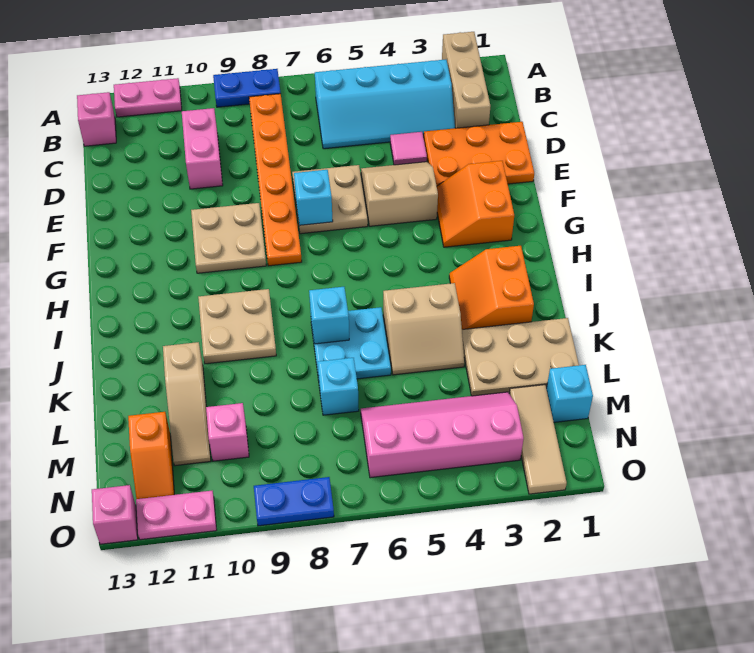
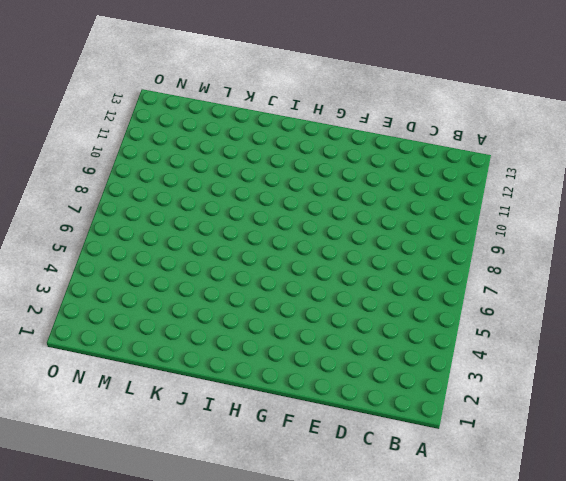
none -> tan brick A2:C2 level 1
none -> blue plate A8:A9 level 1
none -> pink plate A11:A12 level 1
none -> cyan slope B3:C6 level 1 top B

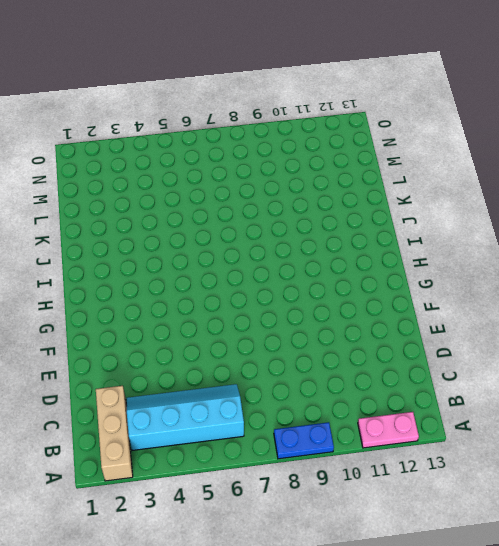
none -> orange plate B8:G8 level 1
none -> pink brick B13 level 1
none -> pink brick C10:D10 level 1
none -> orange plate D1:E3 level 1

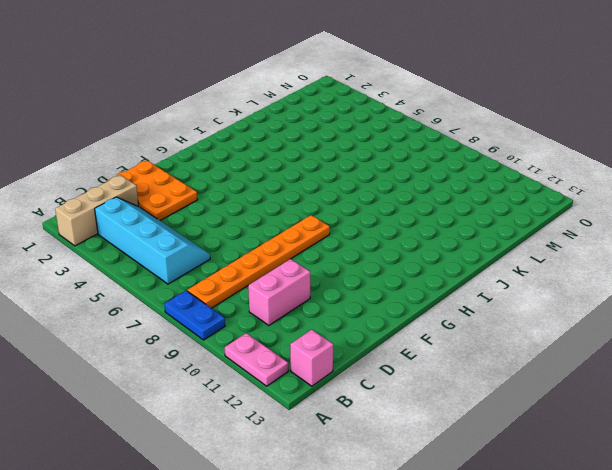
none -> pink tile D4 level 1
none -> tan slope E4:F5 level 1 top F
none -> tan plate E6:F7 level 1
none -> orange slope F2:G3 level 1 top 2

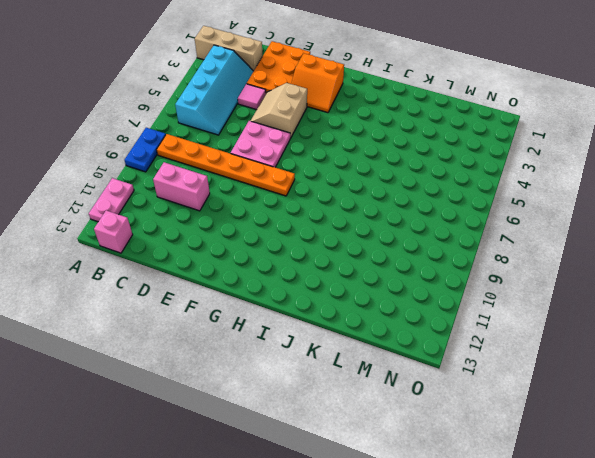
pink plate E6:F7 level 1 -> tan plate E6:F7 level 1
none -> tan plate F9:G10 level 1
none -> orange slope I2:J3 level 1 top 2
none -> tan plate I9:J10 level 1
none -> tan slope J4:K5 level 1 top J

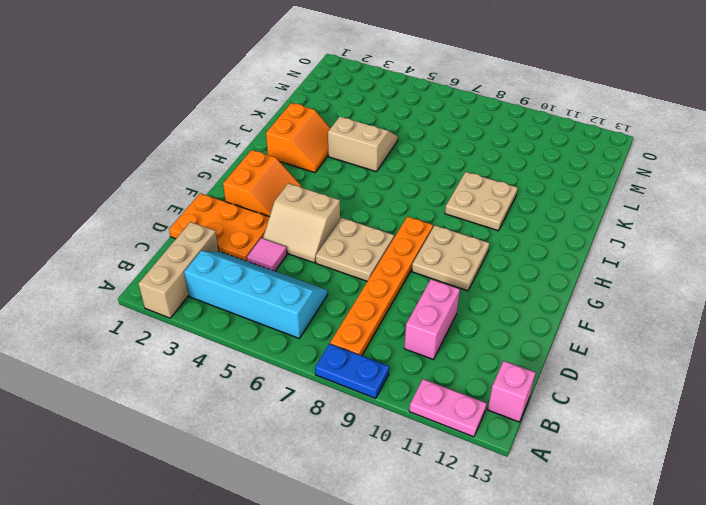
none -> cyan plate J6:K7 level 1
none -> tan plate K1:L3 level 1
none -> tan slope K11:M11 level 1 top K
none -> cyan brick L7 level 1

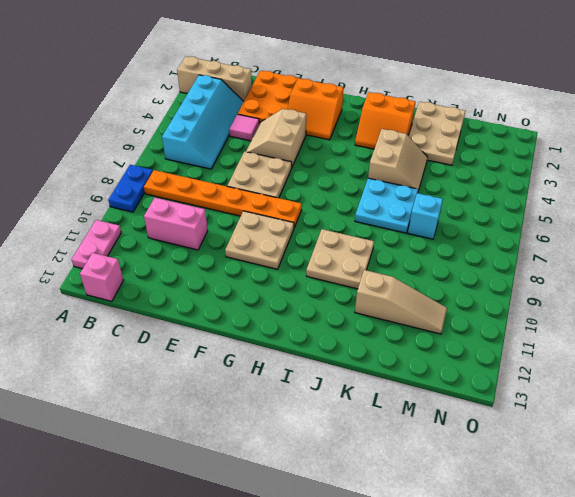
none -> cyan brick M1 level 1
none -> tan tile M2:O2 level 1
none -> pink slope M3:N6 level 1 top N
none -> pink brick M10 level 1

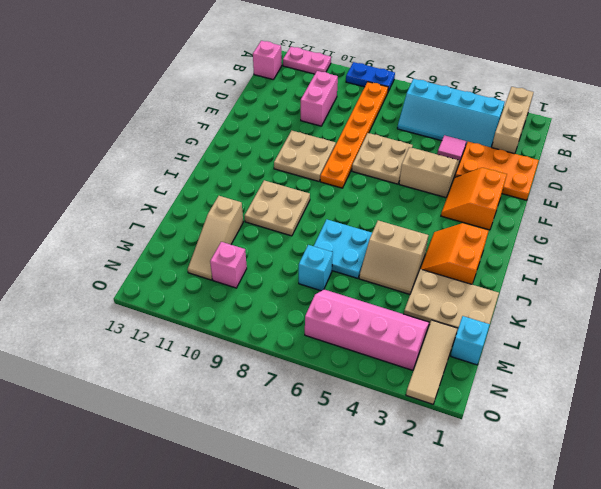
none -> orange slope M12:N12 level 1 top M
none -> blue plate O8:O9 level 1
none -> pink plate O11:O12 level 1
none -> pink brick O13 level 1

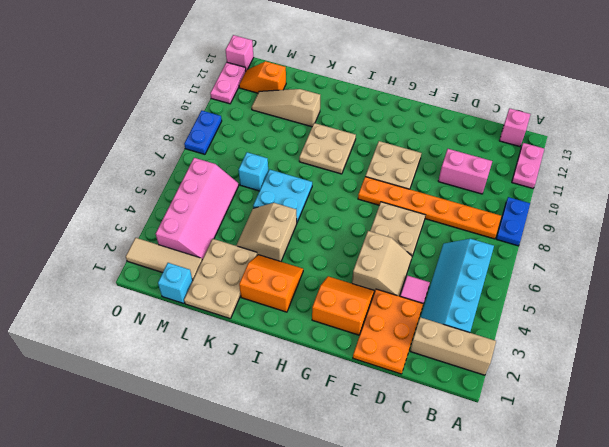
none -> pink brick M10 level 1
none -> cyan brick F7 level 2
none -> cyan brick J7 level 2

